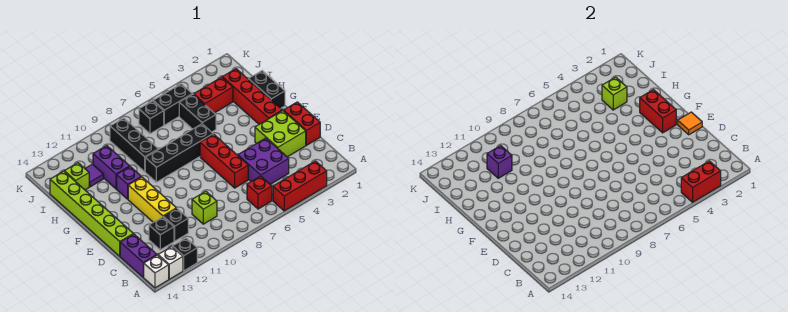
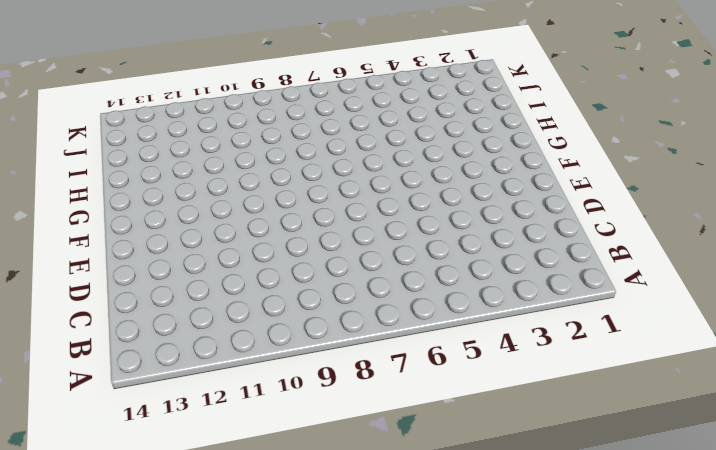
none -> red brick A3:A5 level 1
none -> black brick A12 level 1
none -> white brick A13 level 1
none -> white brick A14 level 1

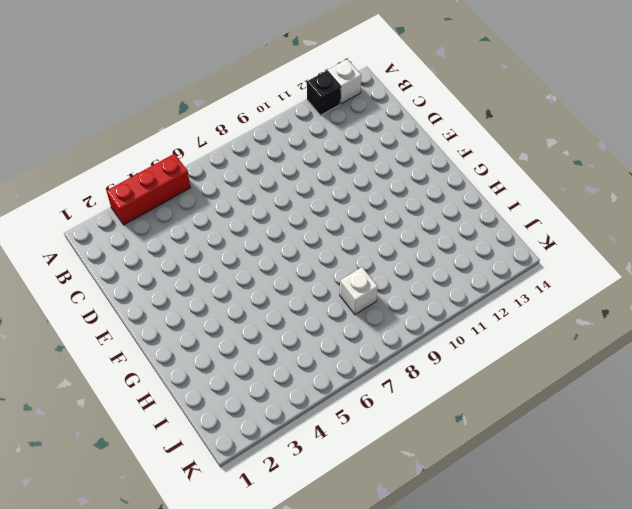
white brick I8 level 1 -> white brick A14 level 1
none -> red brick B6 level 1
none -> purple brick B14:C14 level 1
none -> purple brick C4:D5 level 1
none -> lime brick C9 level 1

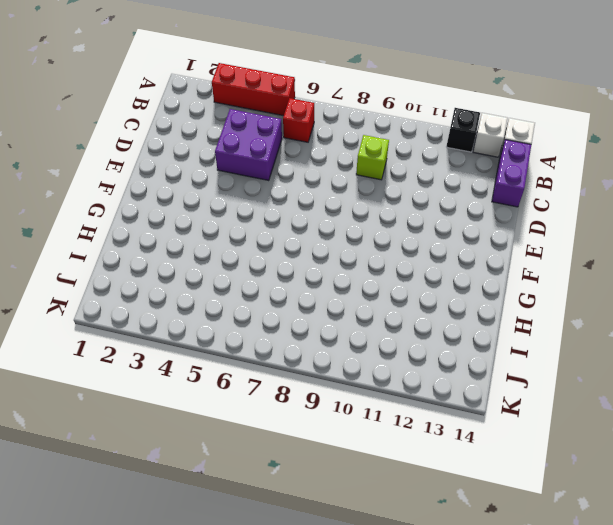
none -> black brick C11 level 1
none -> black brick C12 level 1
none -> red brick D1:E1 level 1
none -> lime brick D2:E3 level 1

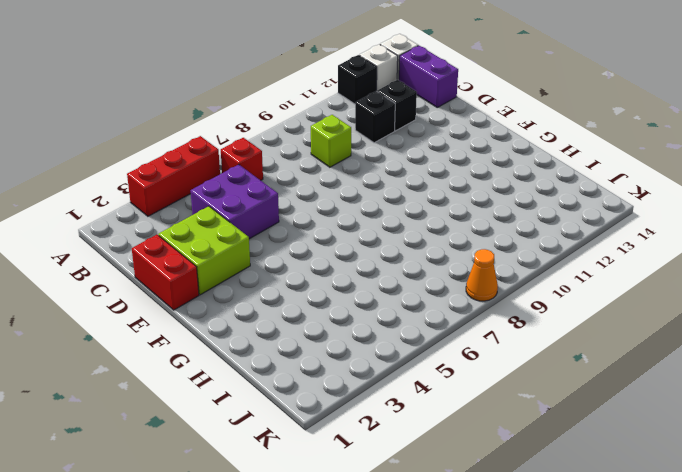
orange cone K8 level 1 -> none
none -> red brick D6:F6 level 1
none -> yellow brick D11:F11 level 1
none -> lime brick D14:I14 level 1
none -> red brick F2:I2 level 1

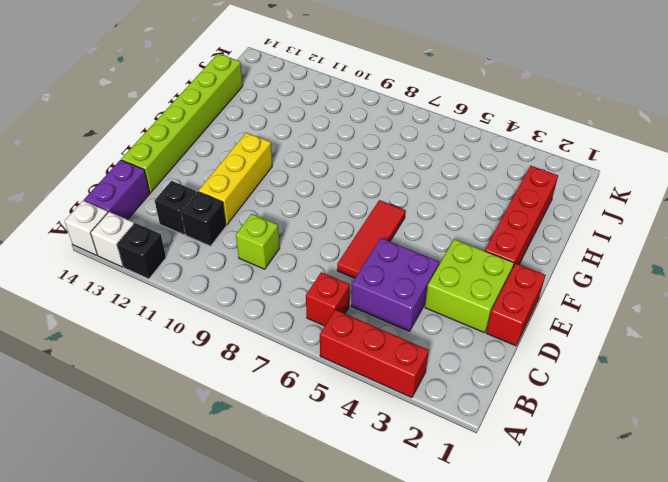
red tile D6:F6 level 1 -> red brick D6:F6 level 1
none -> black brick G1:H1 level 1
none -> black brick G6:G9 level 1
none -> purple brick G11 level 1
none -> black brick H5:I5 level 1

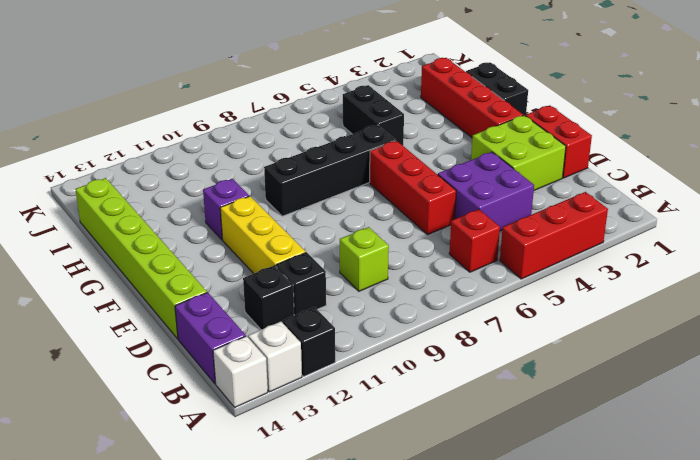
none -> black brick H9:J9 level 1
none -> purple brick H11:I11 level 1
none -> red brick I3:I4 level 1
none -> purple tile I12 level 1

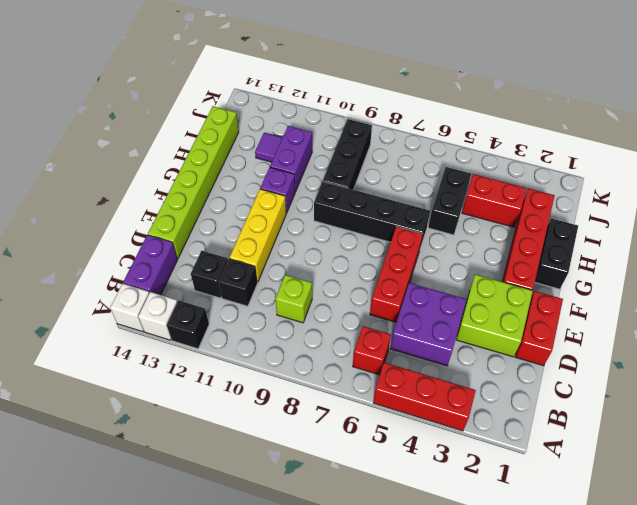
none -> lime brick I13 level 1
none -> black brick J5:J6 level 1
none -> black brick J7 level 1
none -> red brick A3:A4 level 2

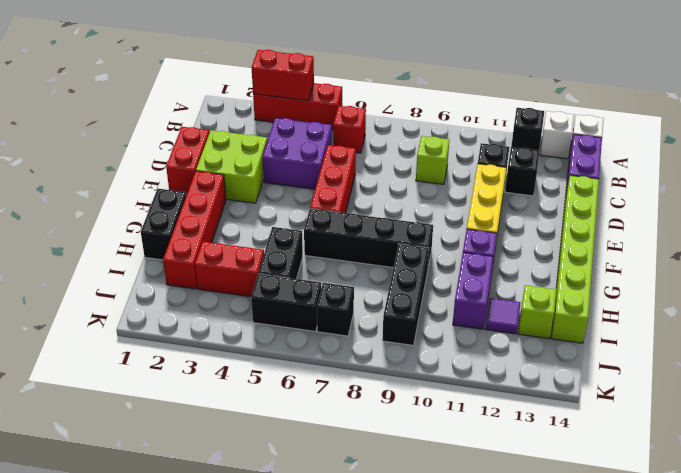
none -> orange tile E1 level 2
none -> red brick F2:G2 level 2
none -> lime brick I3 level 2
none -> purple brick I11 level 2

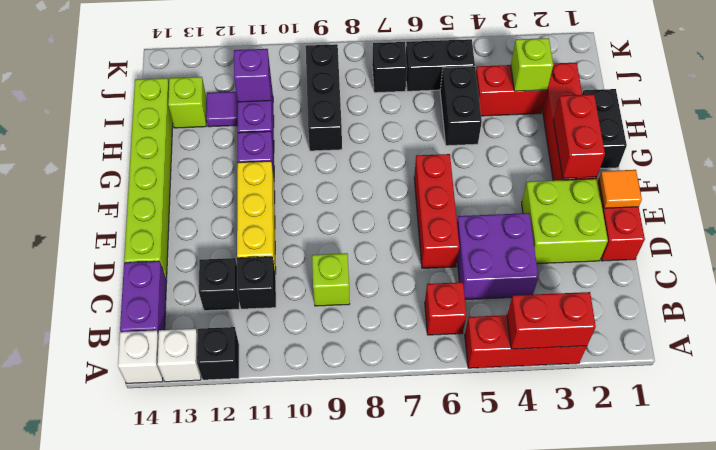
none -> black brick G6:G9 level 1

